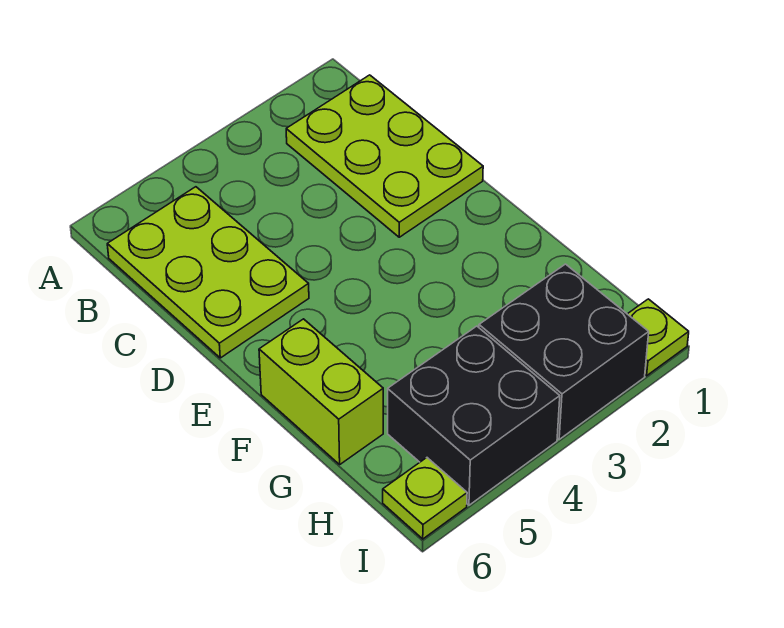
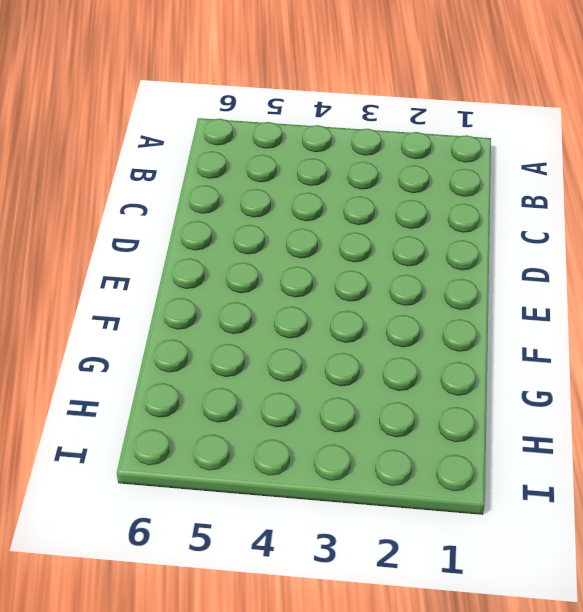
none -> lime plate B1:D2 level 1
none -> lime plate B5:D6 level 1

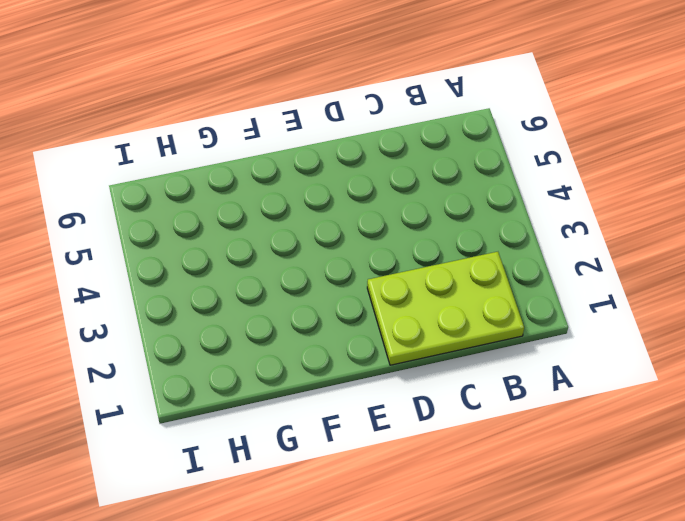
none -> lime plate B5:D6 level 1
none -> lime brick F6:G6 level 1

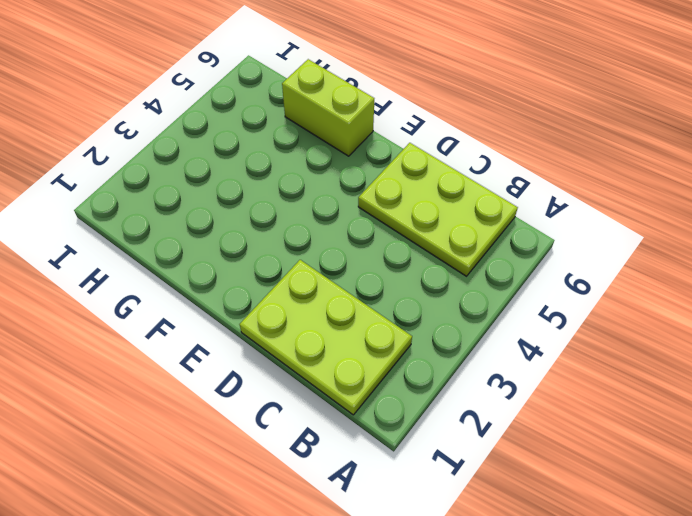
none -> black brick H2:I3 level 1
none -> black brick H4:I5 level 1

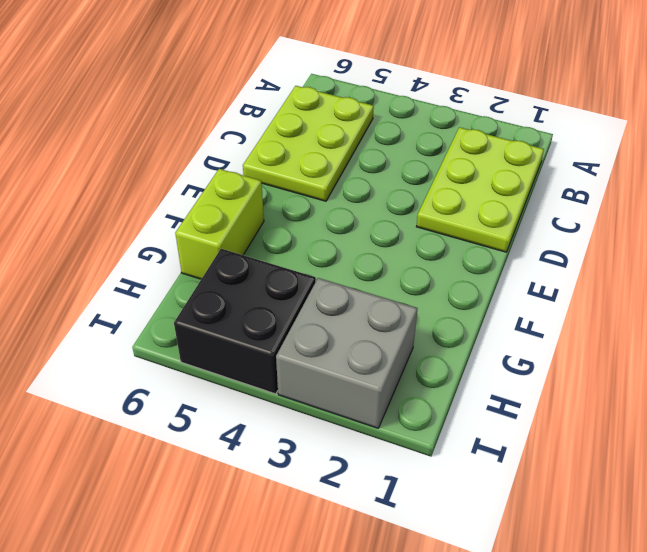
grey brick H2:I3 level 1 -> black brick H2:I3 level 1
none -> lime plate I1 level 1
none -> lime plate I6 level 1

